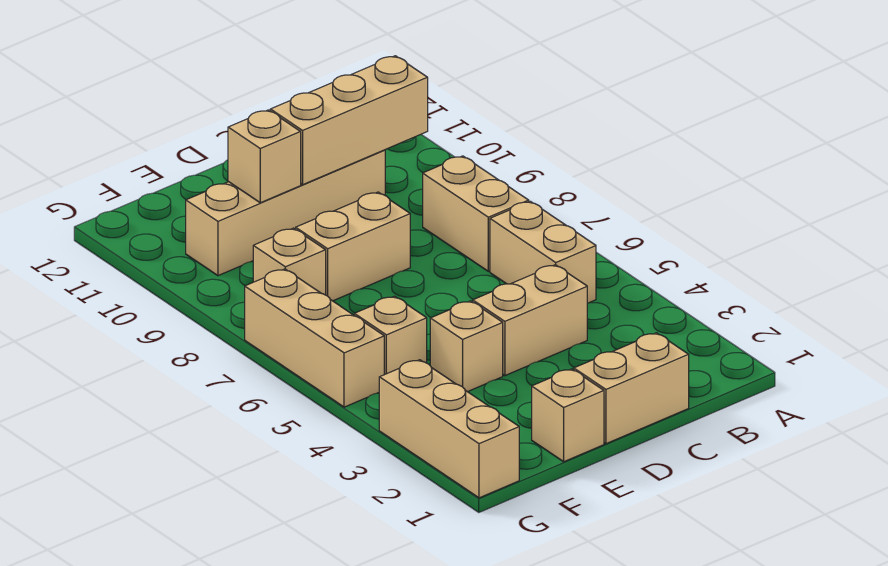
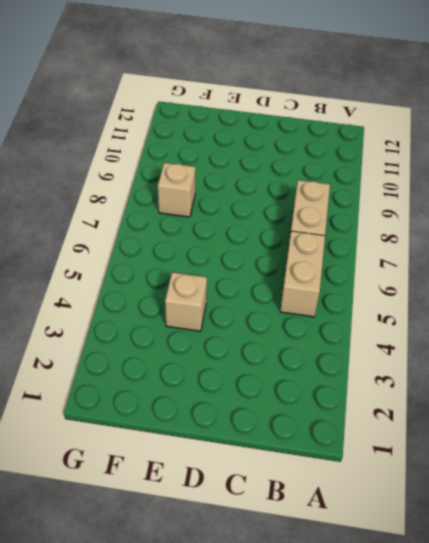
none -> tan brick C1:D1 level 1
none -> tan brick C4:D4 level 1
none -> tan brick C10:F10 level 1

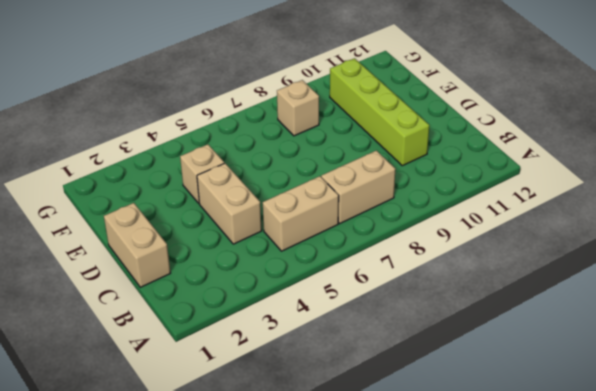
lime brick C10:F10 level 1 -> tan brick C10:F10 level 1
none -> tan brick D8:E8 level 1
none -> tan brick E1 level 1
none -> tan brick F5 level 1

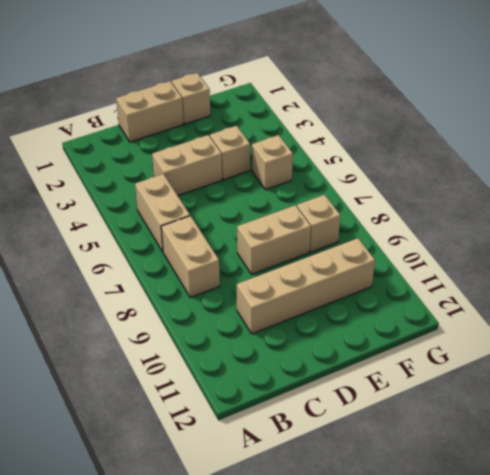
none -> tan brick G1:G3 level 1
none -> tan brick G5:G7 level 1
none -> tan brick B10:D10 level 2

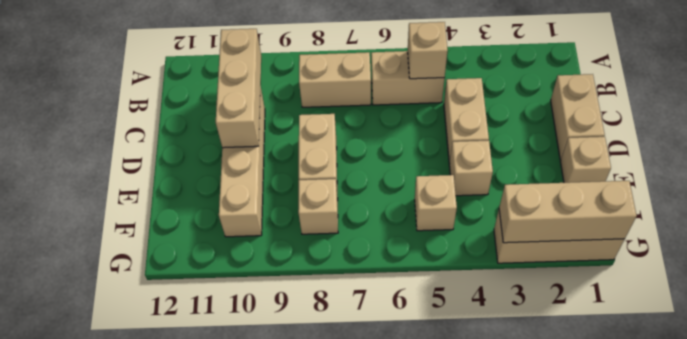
tan brick B5 level 2 -> tan brick E10 level 2
tan brick G1:G3 level 2 -> tan brick G5:G7 level 1

